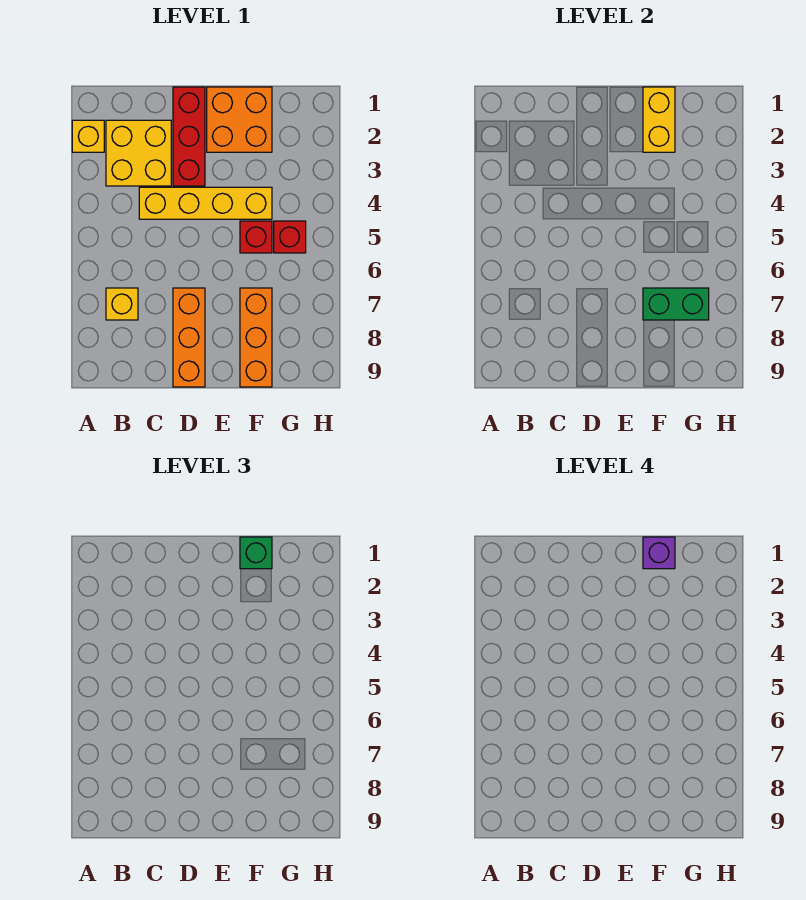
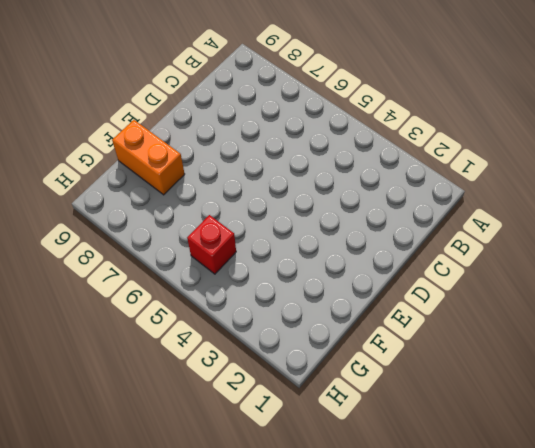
orange brick F8:F9 level 1 -> orange brick F7:F9 level 1
none -> yellow brick A2 level 1
none -> yellow brick B2:C3 level 1
none -> yellow brick B7 level 1

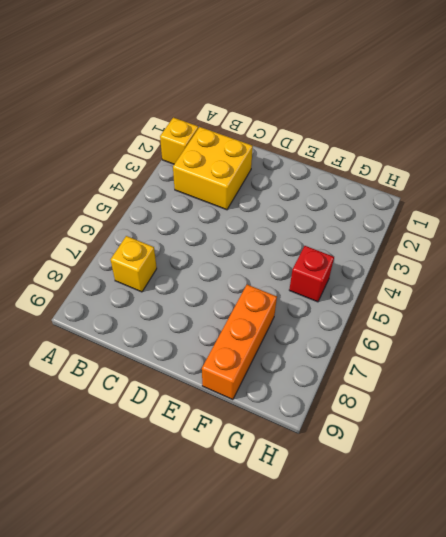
none -> yellow brick C4:F4 level 1
none -> red brick D1:D3 level 1
none -> orange brick D7:D9 level 1

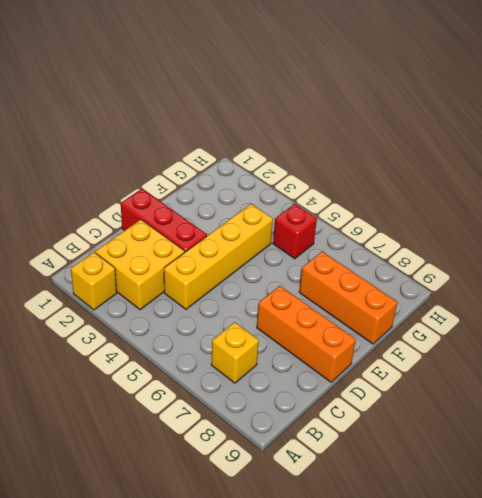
none -> orange brick E1:F2 level 1
none -> red brick F5 level 1
none -> yellow brick F1:F2 level 2

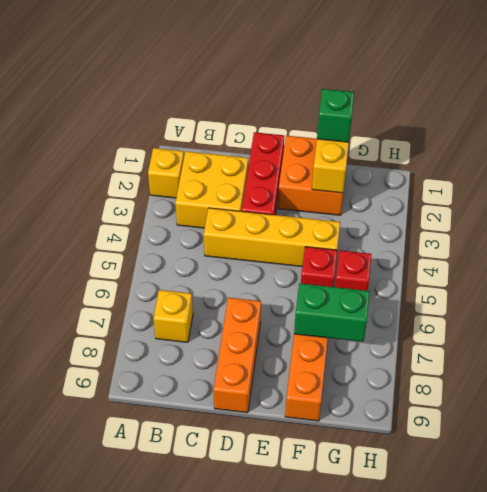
none -> purple brick F1 level 4

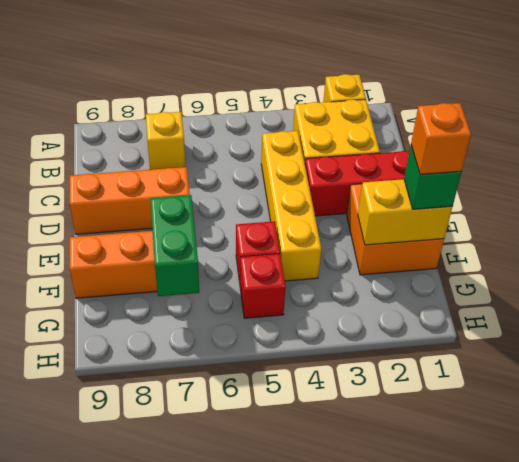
orange brick F1 level 4 -> purple brick F1 level 4

